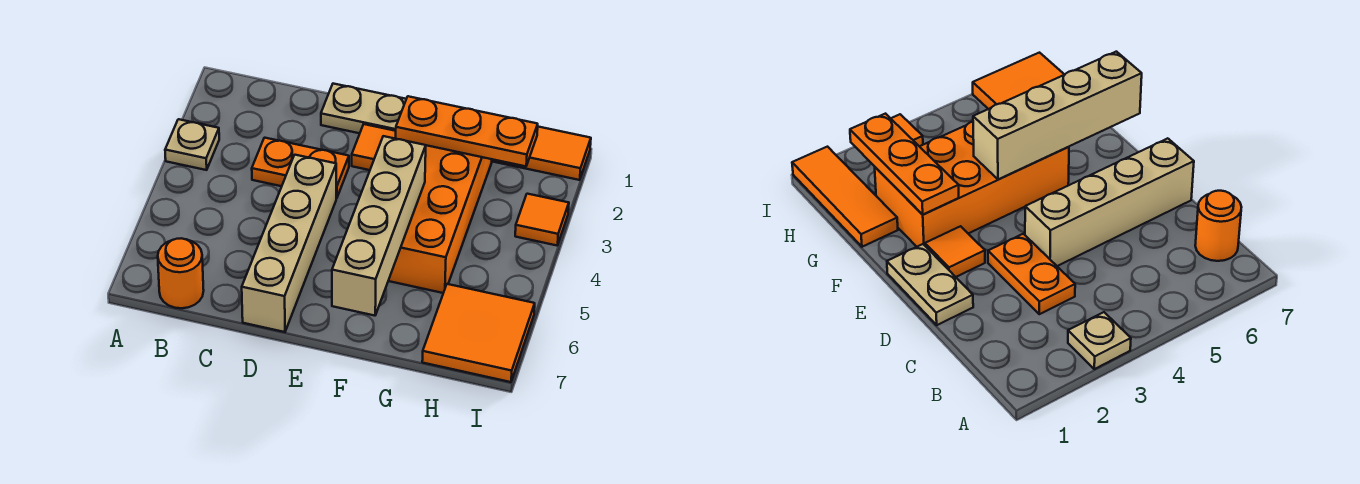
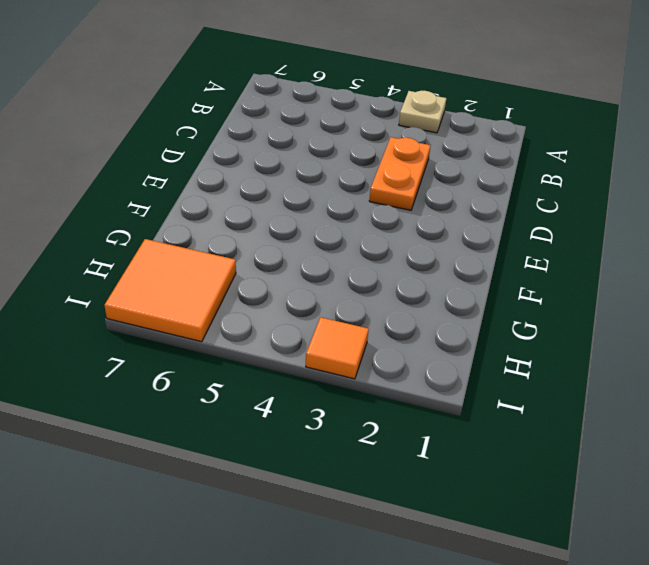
none -> orange round brick B7 level 1
none -> tan plate D1:E1 level 1
none -> tan brick D4:D7 level 1

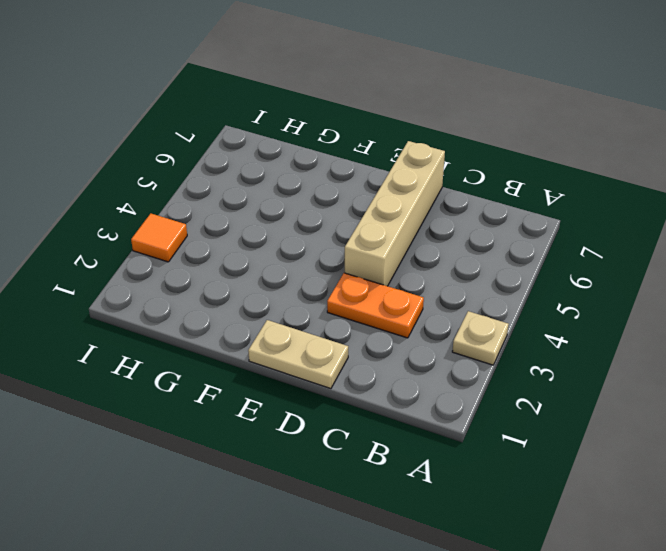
none -> orange round brick B7 level 1
none -> orange tile E2 level 1
none -> orange brick F2:G5 level 1

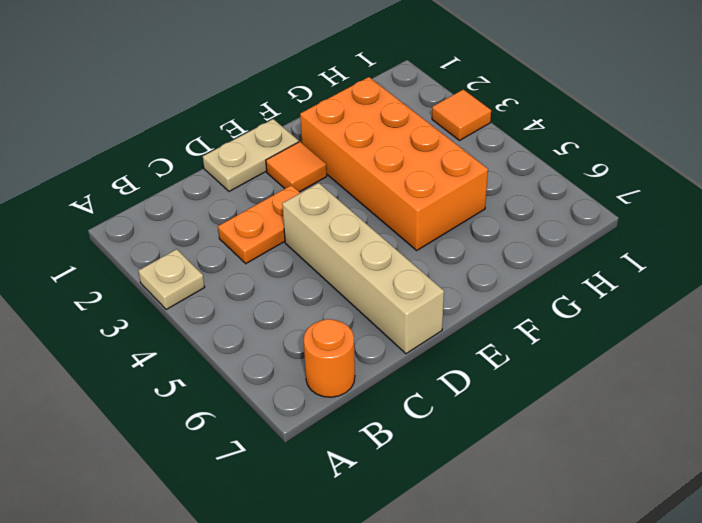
none -> orange tile G1:I1 level 1
none -> orange tile H6:I7 level 1
none -> orange plate F2:H2 level 2

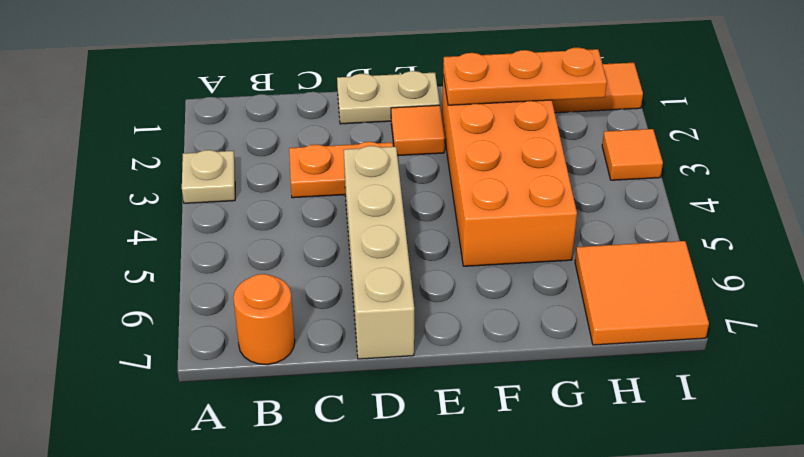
none -> tan brick F4:F7 level 2

